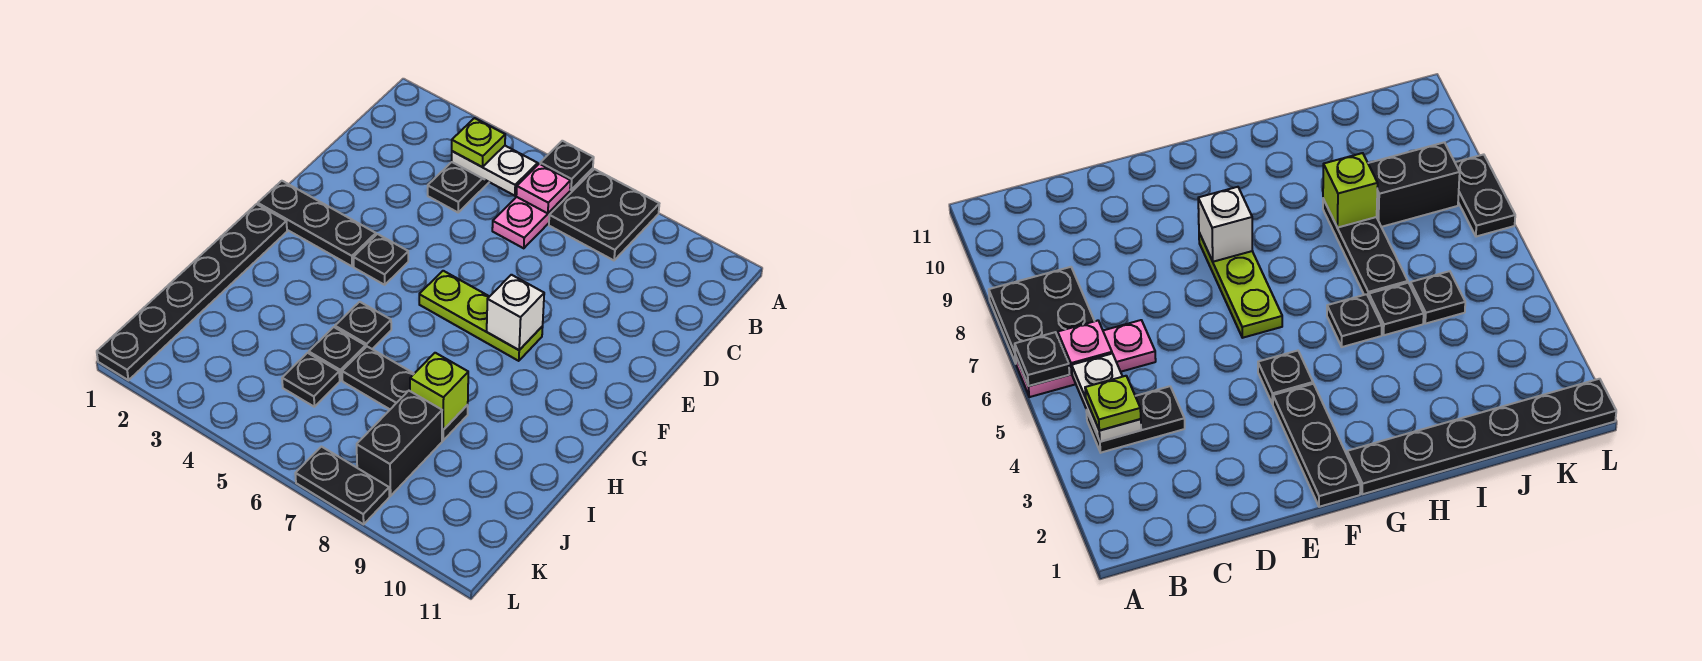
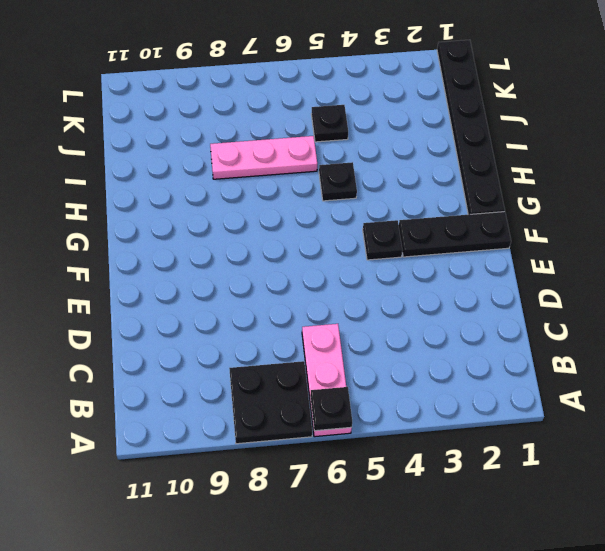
pink plate I6:I8 level 1 -> black plate I6:I8 level 1
none -> black plate B4:C4 level 1
none -> lime plate F6:F8 level 1
none -> black plate I5 level 1

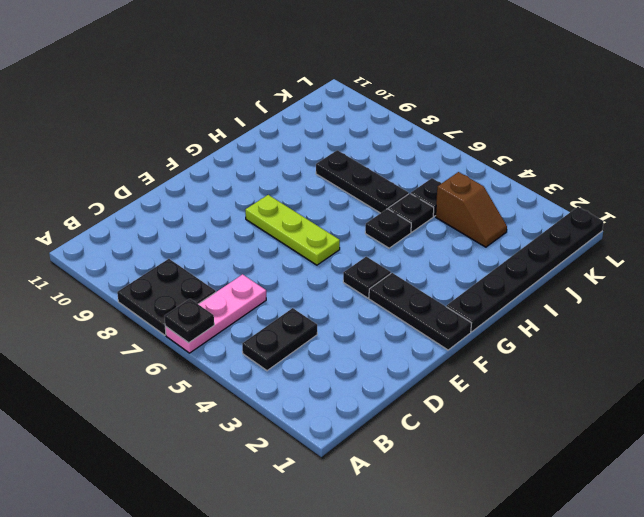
brown slope J3:J4 level 1 top 4 -> none
none -> black brick J8:K8 level 1
none -> black plate L7:L8 level 1
none -> white plate B4:B5 level 2

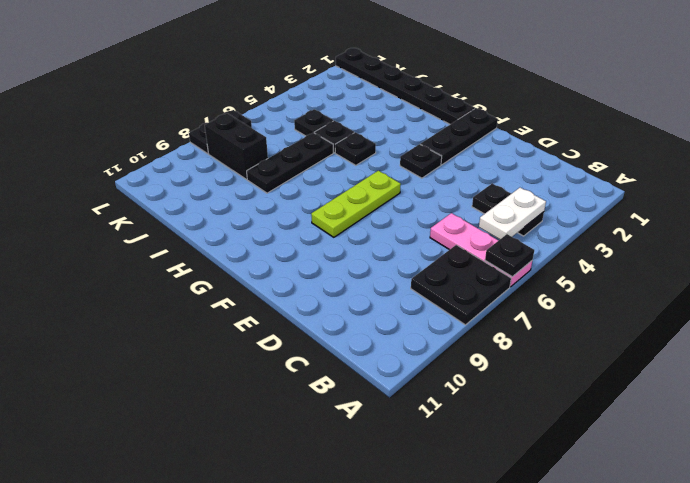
none -> pink plate B6 level 2
none -> white brick F8 level 2
none -> lime brick I8 level 2

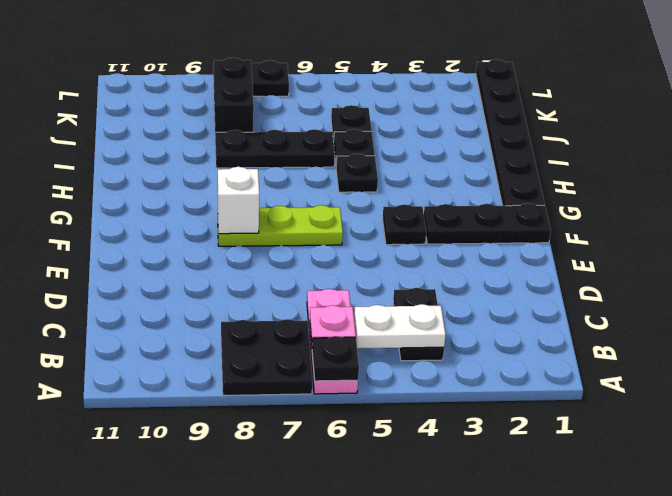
none -> lime brick I8 level 2
none -> lime plate B4 level 3

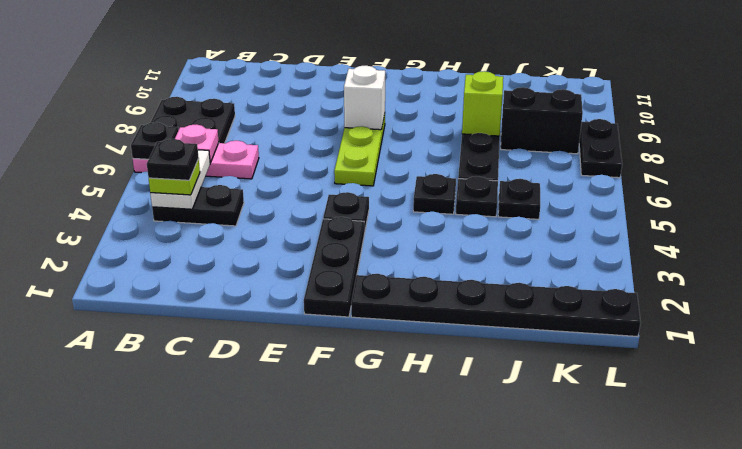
black plate B4 level 4 -> none

